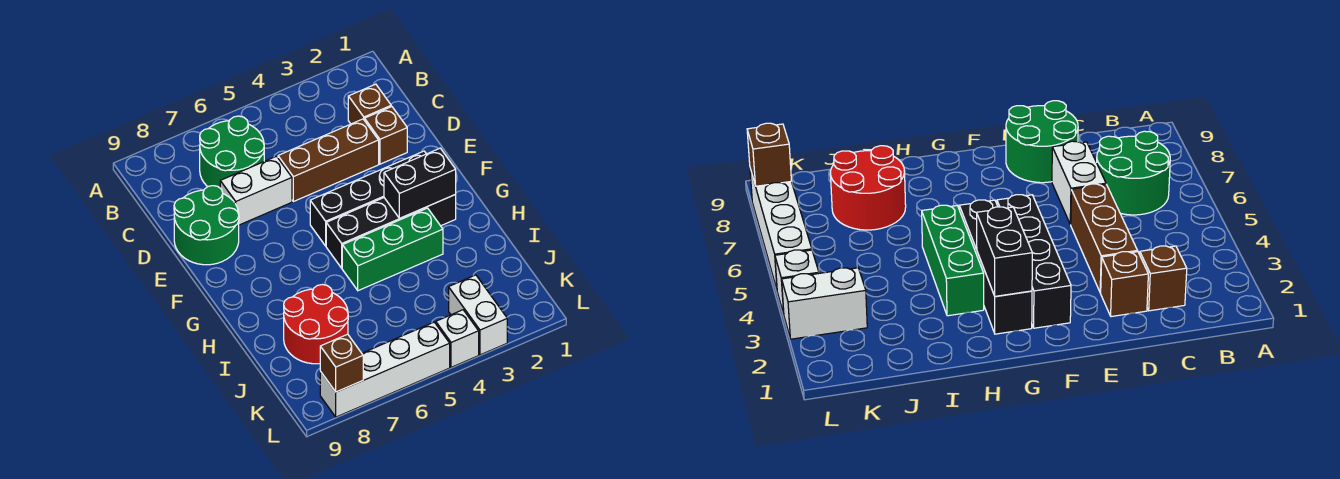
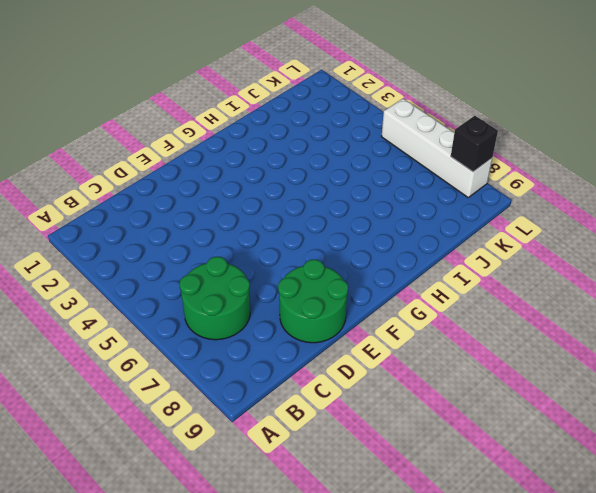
black brick L8 level 2 -> brown brick L8 level 2
none -> brown brick C2 level 1
none -> brown brick D2 level 1
none -> brown brick D3:D5 level 1

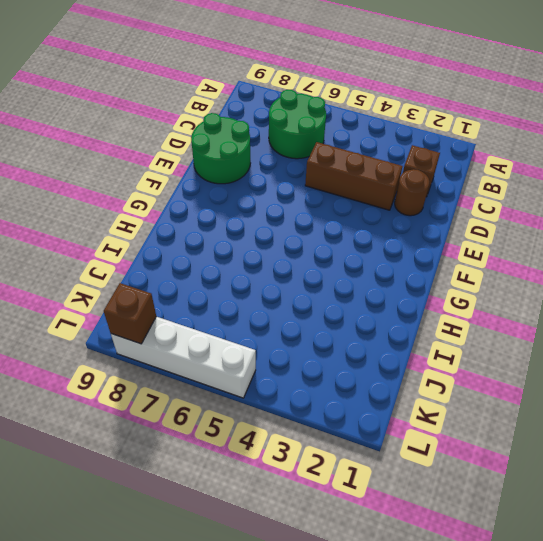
brown round brick D2 level 1 -> brown brick D2 level 1
none -> white brick D6:D7 level 1
none -> black brick F2:F5 level 1
none -> black brick G2:G5 level 1

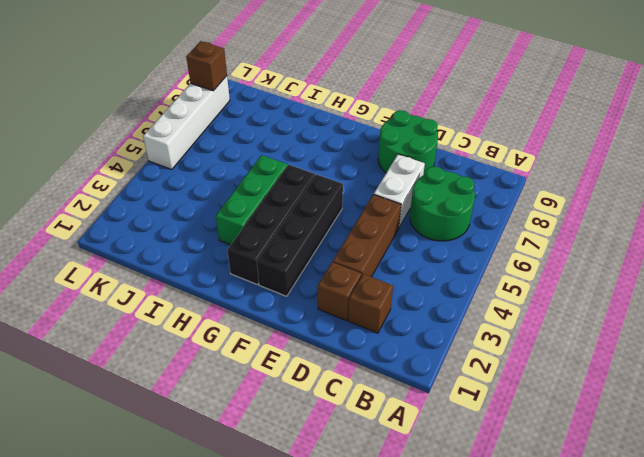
none -> red round brick I7:J8 level 1
none -> white brick K3:L3 level 1
none -> white brick L4 level 1

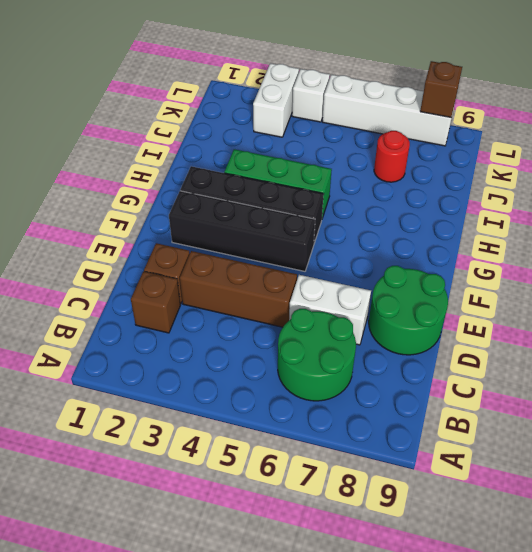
red round brick J7 level 1 -> red round brick I7:J8 level 1
none -> black brick G2:G3 level 2

